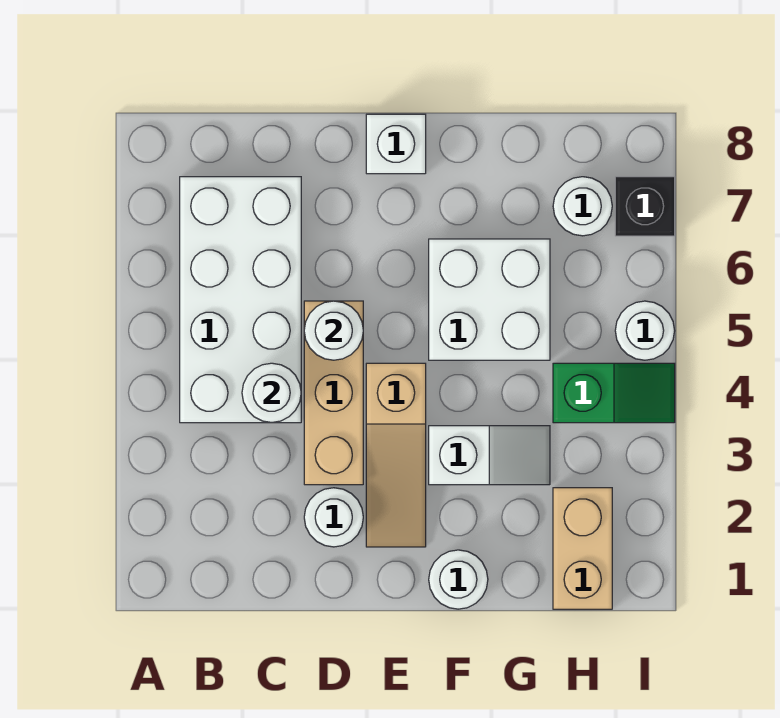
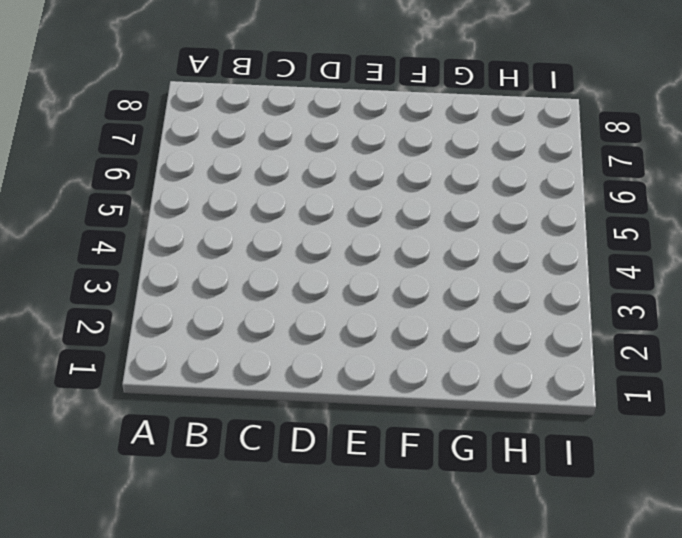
none -> white brick B4:C7 level 1
none -> white round brick D2 level 1
none -> tan brick D3:D5 level 1

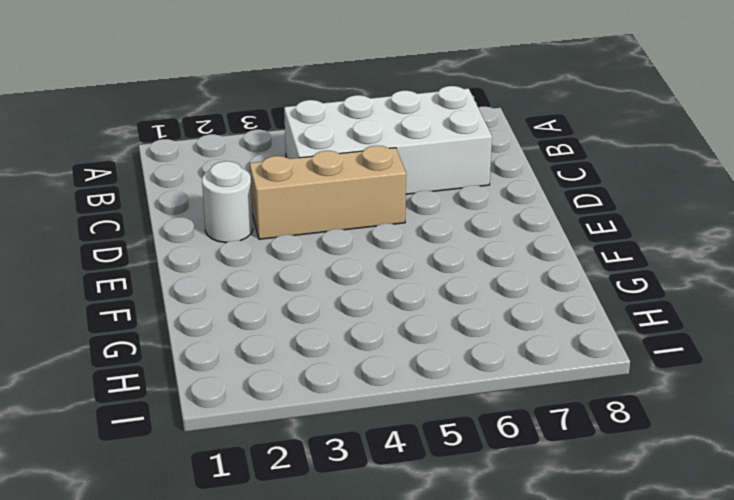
none -> tan slope E2:E4 level 1 top 4
none -> white brick E8 level 1
none -> white round brick F1 level 1

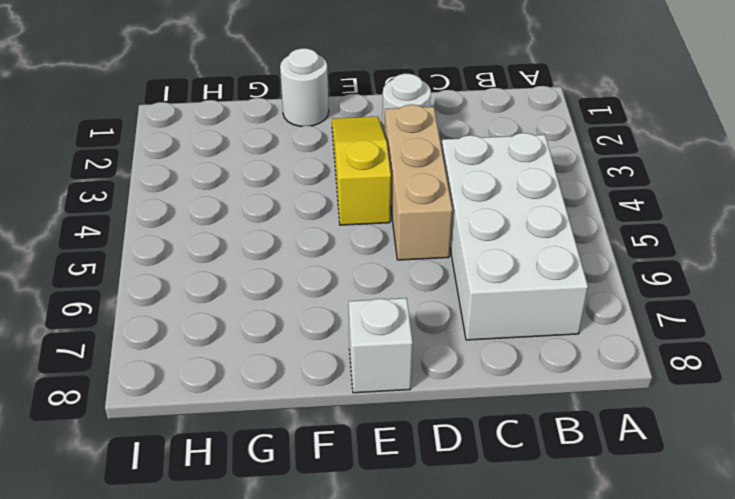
yellow slope E2:E4 level 1 top 4 -> tan slope E2:E4 level 1 top 4
none -> white slope F3:G3 level 1 top F
none -> white brick F5:G6 level 1
none -> tan brick H1:H2 level 1

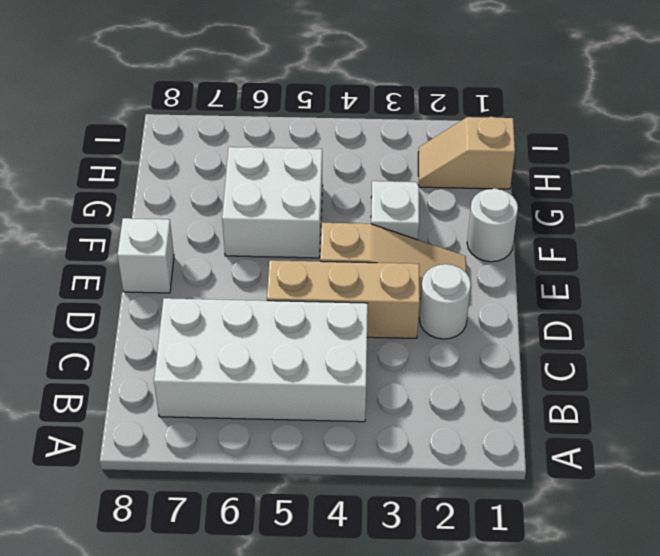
tan slope H1:H2 level 1 top 1 -> tan brick H1:H2 level 1
none -> green slope H4:I4 level 1 top H
none -> white round brick H7 level 1
none -> white round brick I5 level 1

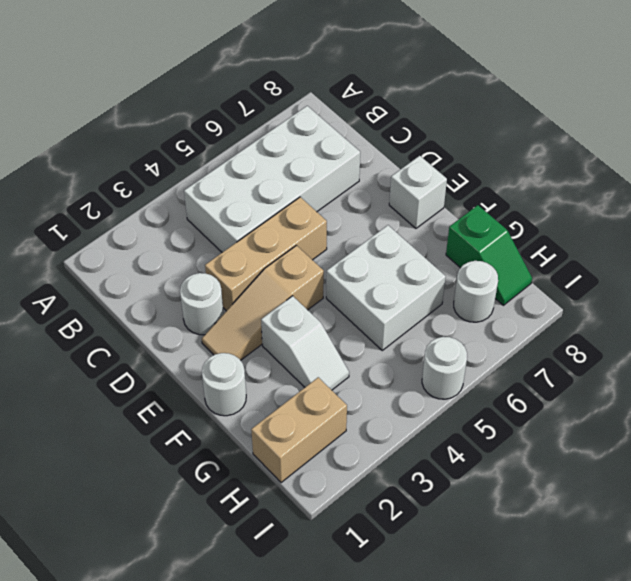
green slope G8:H8 level 1 top G -> green slope H4:I4 level 1 top H
none -> black brick I7 level 1
none -> white round brick C4 level 2
none -> white round brick D5 level 2

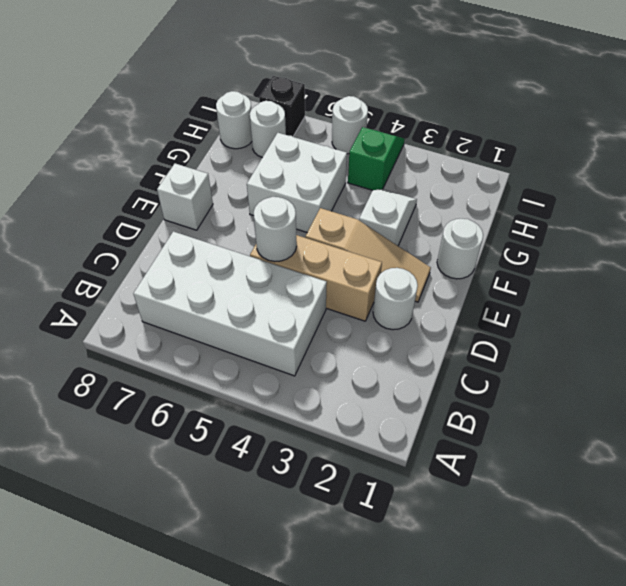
white round brick H8 level 1 -> white round brick C4 level 2
none -> tan brick H1:H2 level 1

